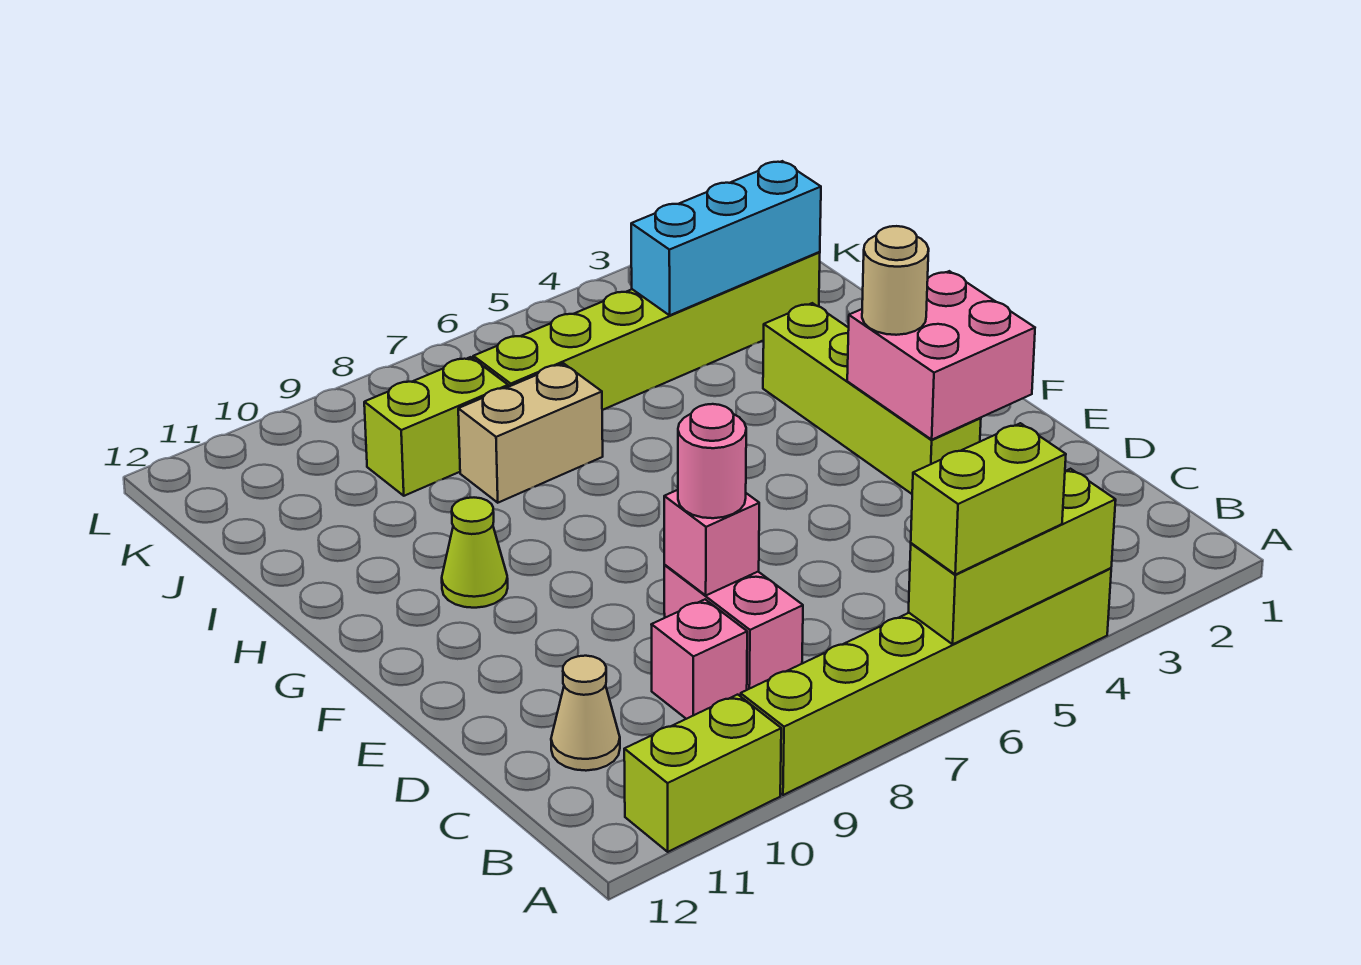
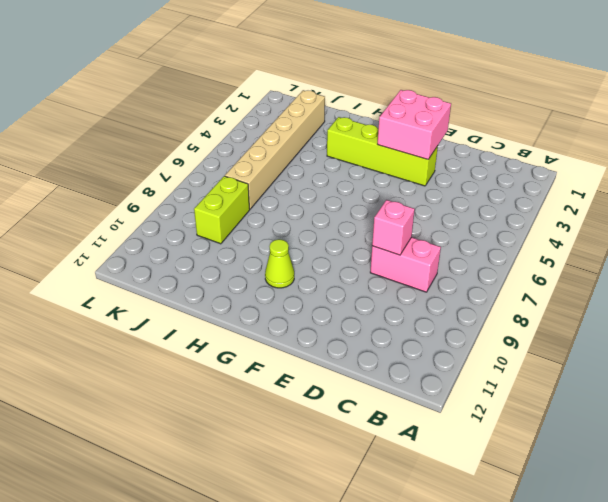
tan brick J2:J7 level 1 -> lime brick J2:J7 level 1
none -> lime brick A4:A9 level 1
none -> lime brick A10:A11 level 1
none -> pink brick C9 level 1

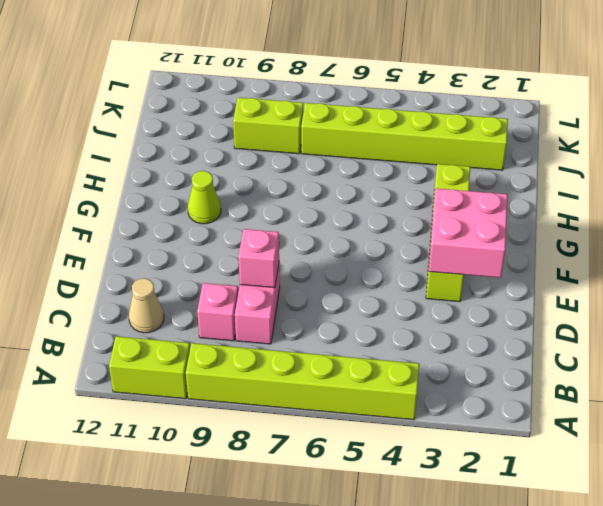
none -> tan brick I7:I8 level 1
none -> lime brick A4:A6 level 2
none -> cyan brick J2:J4 level 2

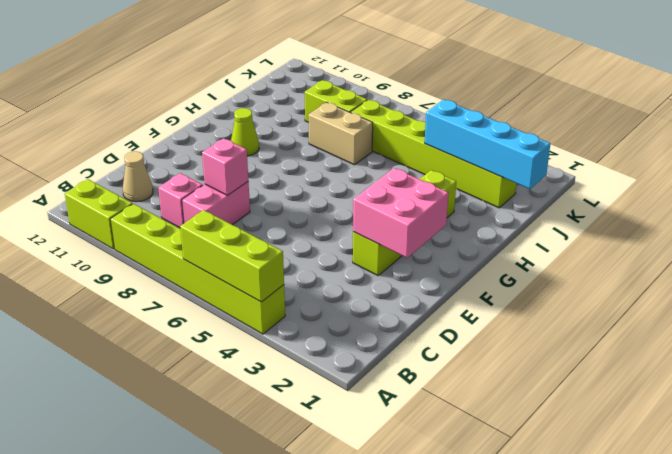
cyan brick J1:J4 level 2 -> cyan brick J2:J4 level 2
none -> lime brick A5:A6 level 3
none -> pink round brick D8 level 3
none -> tan round brick F3 level 3

